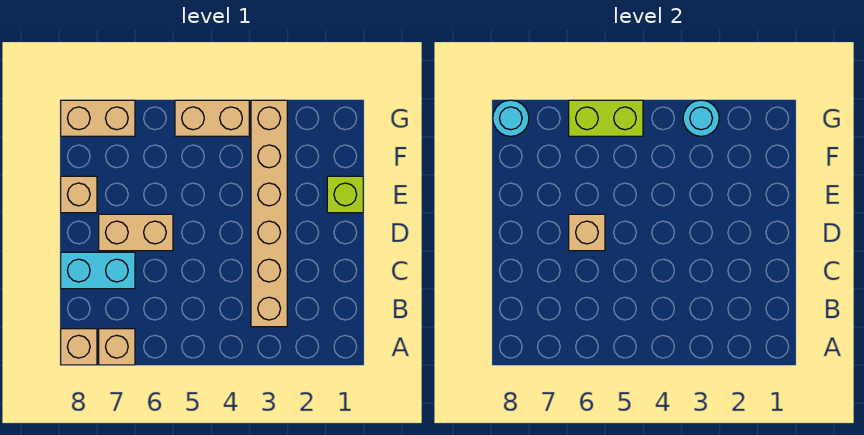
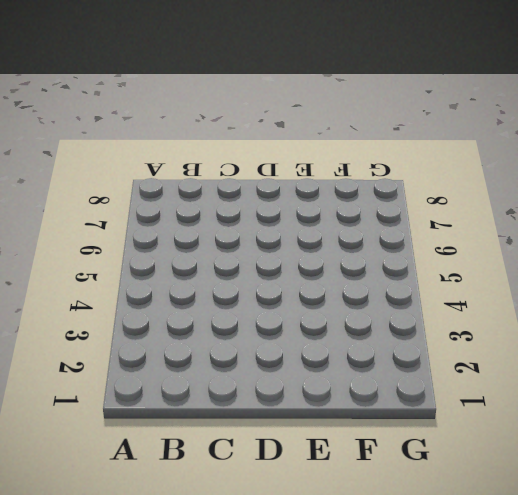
none -> tan brick A7 level 1
none -> tan brick A8 level 1
none -> tan brick B3:G3 level 1

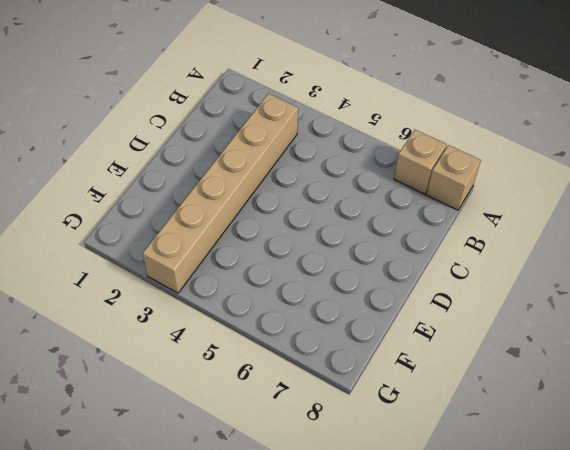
none -> cyan brick C7:C8 level 1
none -> tan brick D6:D7 level 1
none -> lime brick E1 level 1

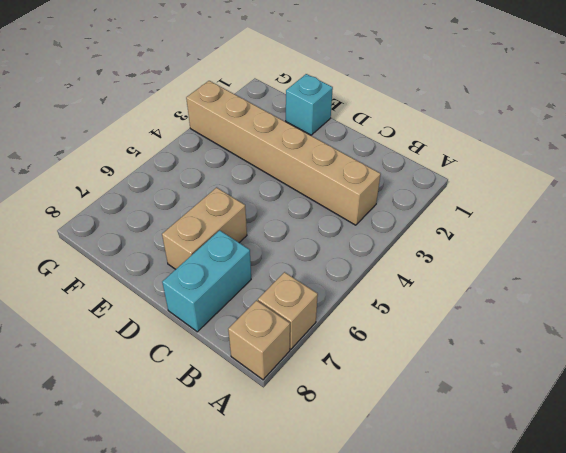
cyan brick E1 level 1 -> lime brick E1 level 1
none -> tan brick E8 level 1
none -> tan brick G4:G5 level 1
none -> tan brick G7:G8 level 1

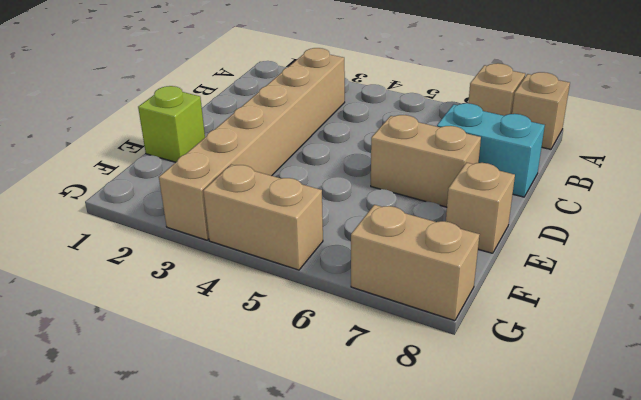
none -> tan brick D6 level 2
none -> cyan round brick G3 level 2
none -> lime brick G5:G6 level 2

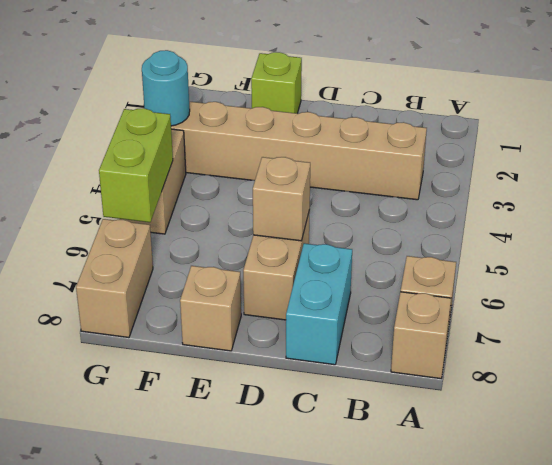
none -> cyan round brick G8 level 2

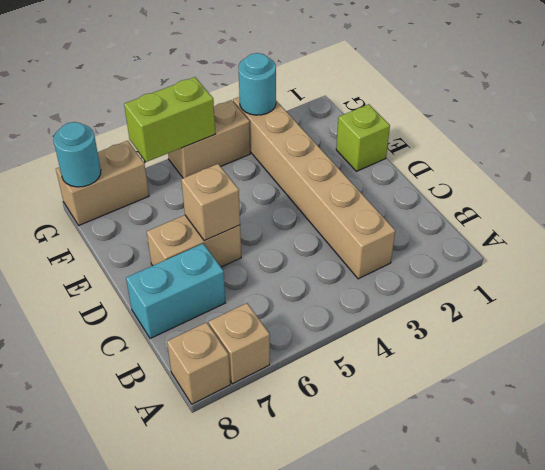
none -> tan brick E8 level 1

